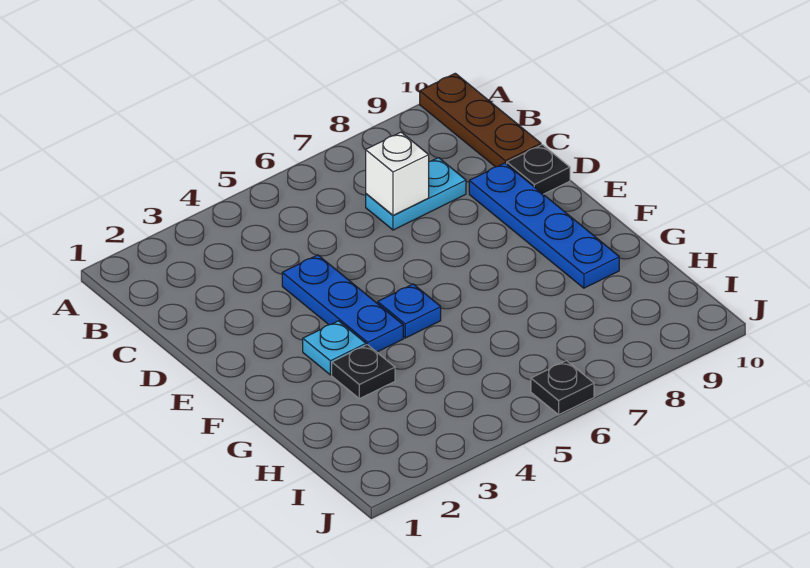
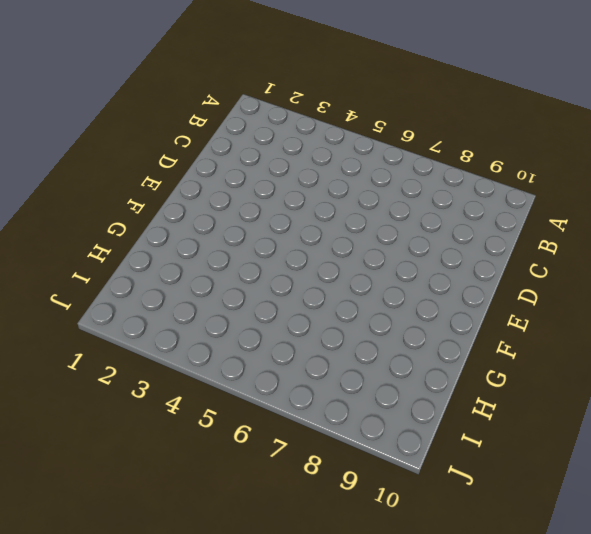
none -> brown plate A10:C10 level 1
none -> cyan plate C7:C8 level 1

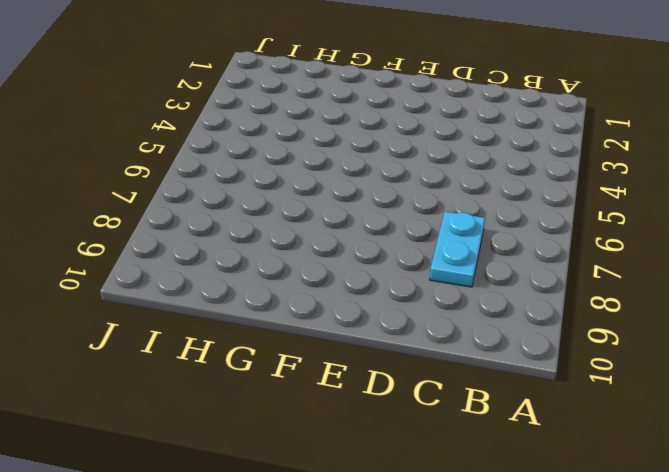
none -> brown plate A10:C10 level 1
none -> blue plate D4:F4 level 1

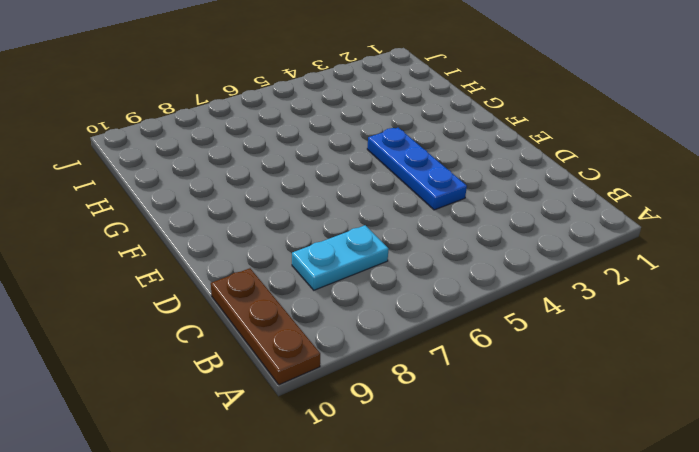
none -> blue plate D9:G9 level 1
none -> black plate D10 level 1

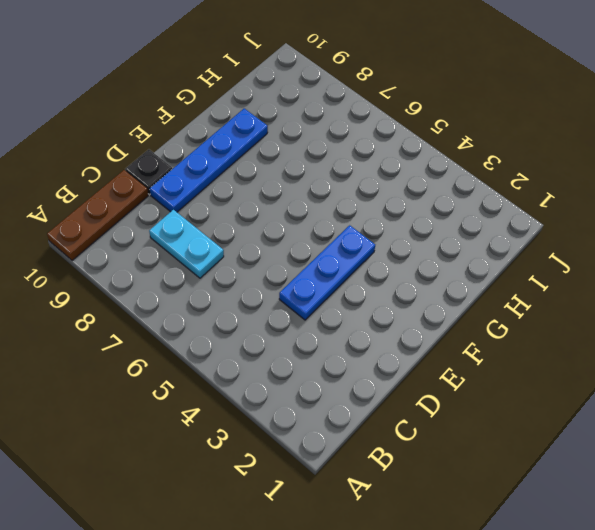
none -> cyan plate F3 level 1
none -> blue plate F5 level 1

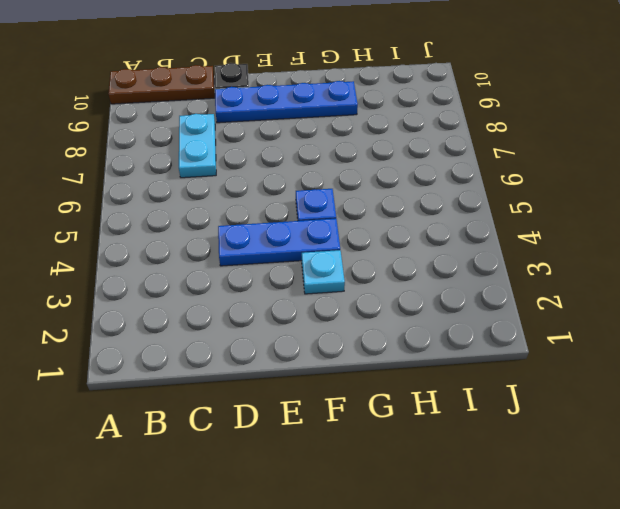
none -> black plate G3 level 1
none -> black plate J6 level 1

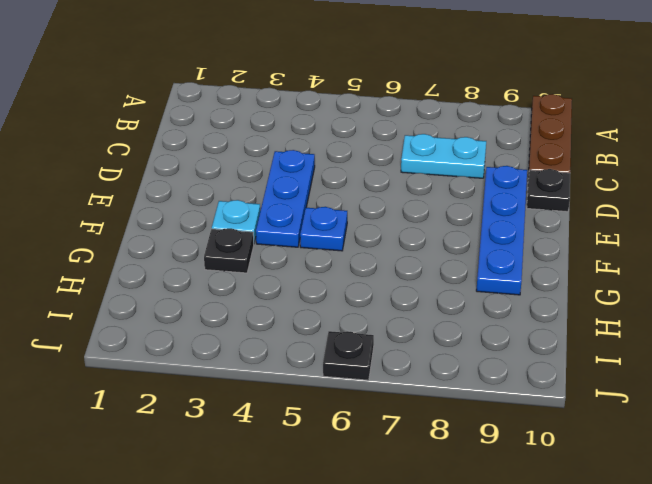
none -> white brick C7 level 2

